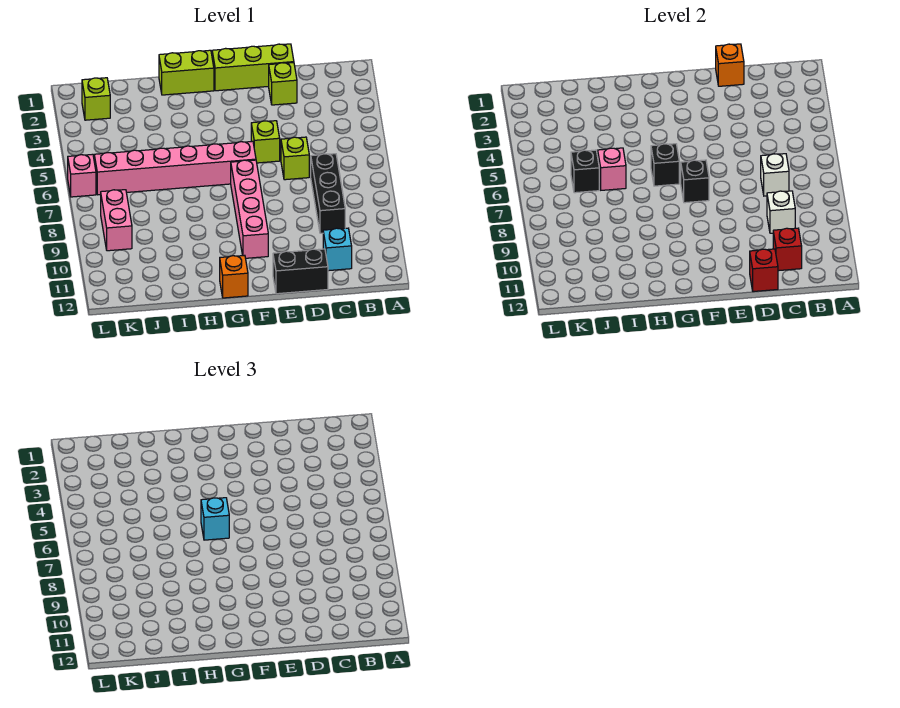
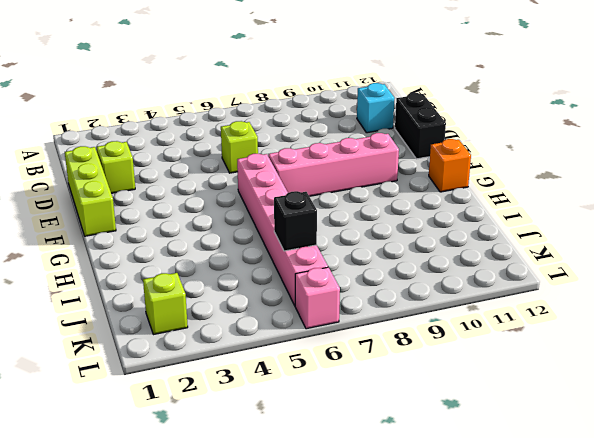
none -> black brick C7:C9 level 1
none -> lime brick E5 level 1
none -> lime brick G1:H1 level 1

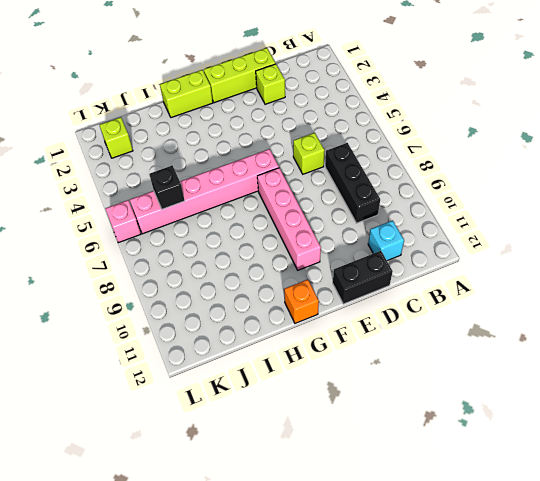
none -> lime brick E5 level 1
none -> pink brick K8:K9 level 1
none -> white brick C7 level 2

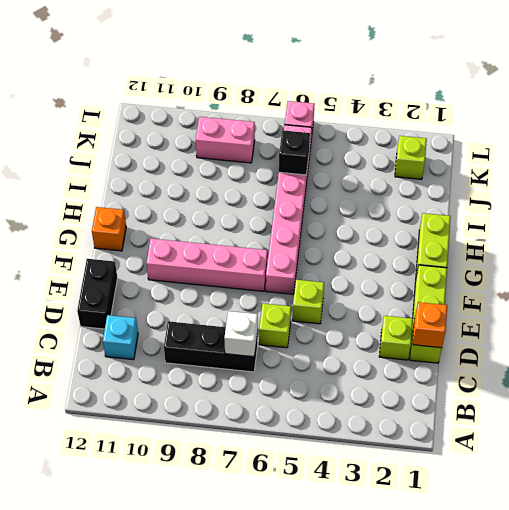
none -> white brick C9 level 2
none -> red brick C11 level 2
none -> red brick D12 level 2

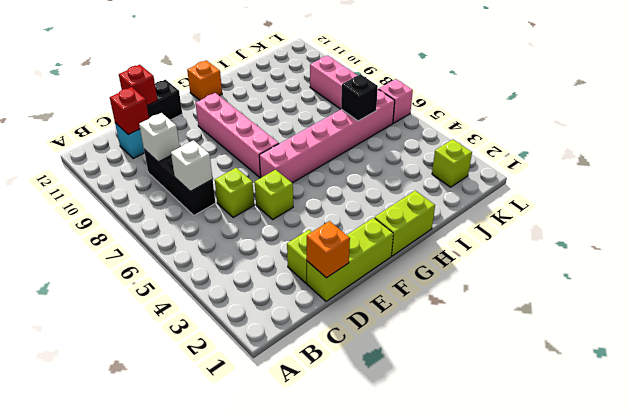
none -> black brick F7 level 2
none -> black brick G6 level 2
none -> pink brick I6 level 2

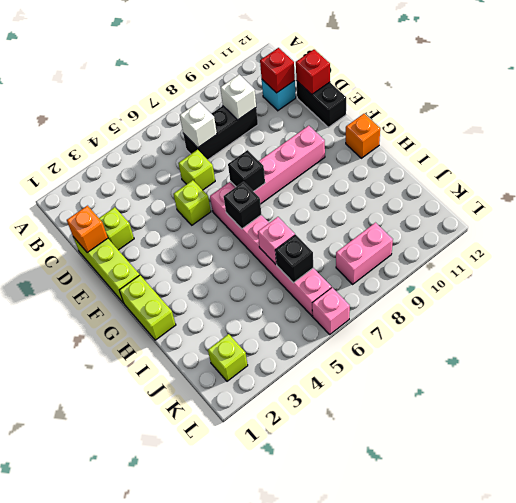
none -> cyan brick G6 level 3

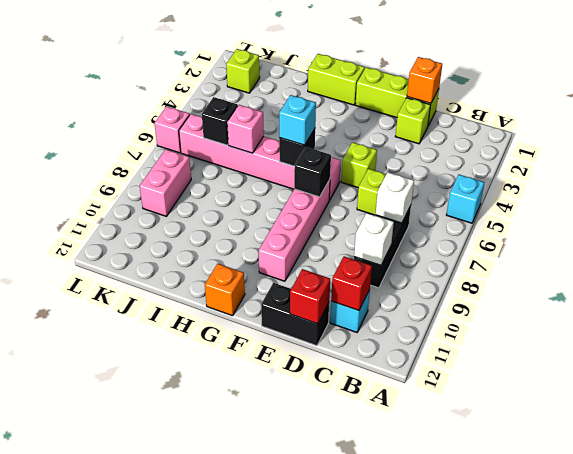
cyan brick A5 level 1 -> none

